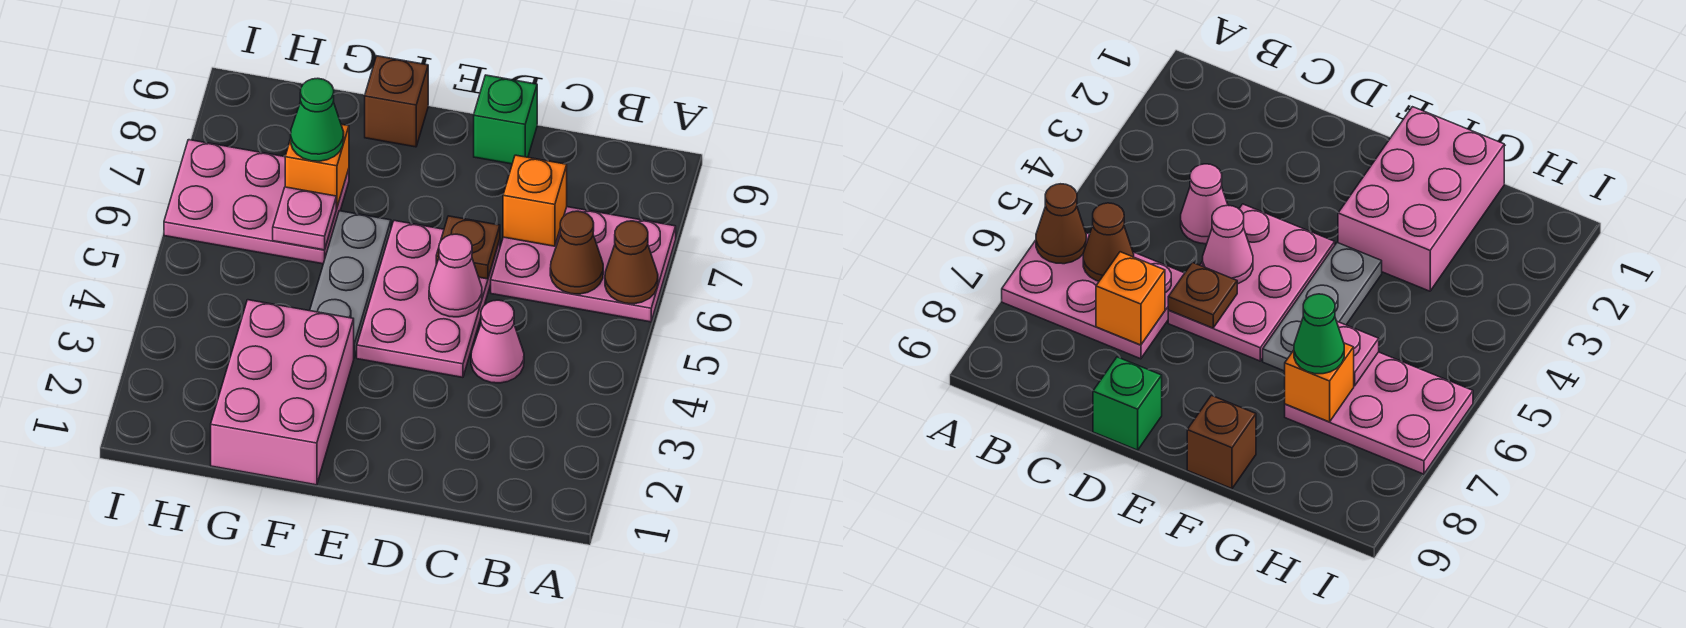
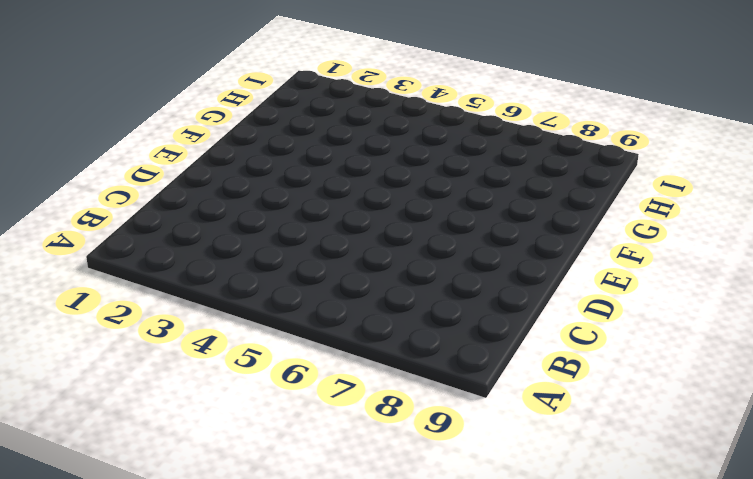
none -> pink plate A6:C7 level 1
none -> pink cone C4 level 1
none -> pink plate D4:E6 level 1

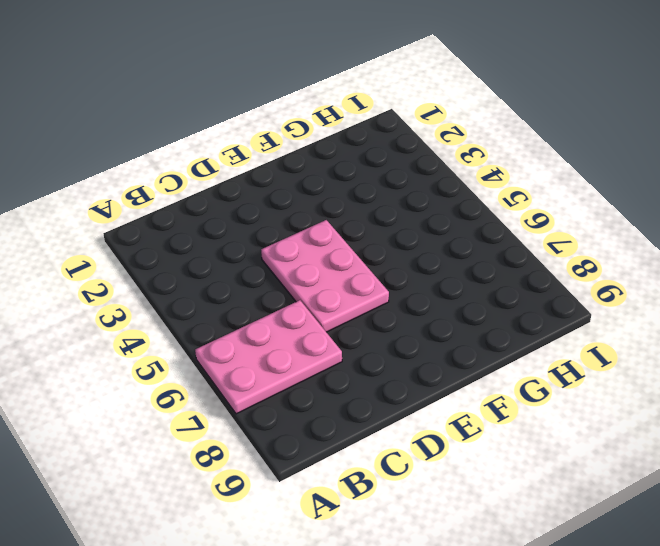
none -> pink cone C4 level 1
none -> green brick D9 level 1
none -> pink brick F1:G3 level 1

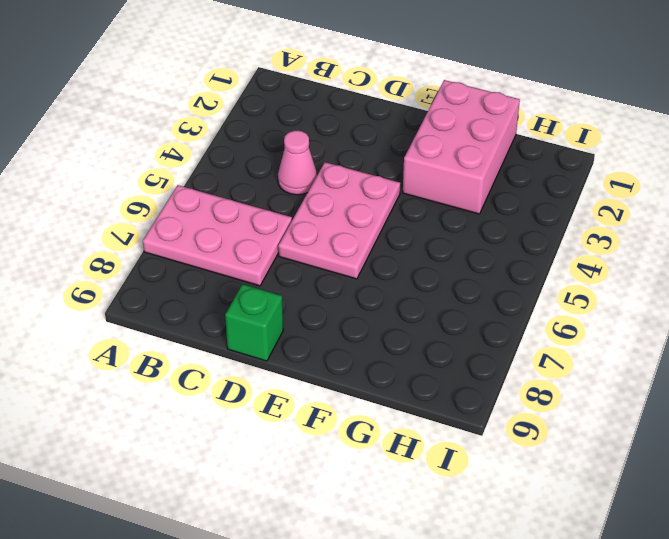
none -> grey plate F4:F6 level 1
none -> brown brick F9 level 1
none -> pink plate G6:I7 level 1

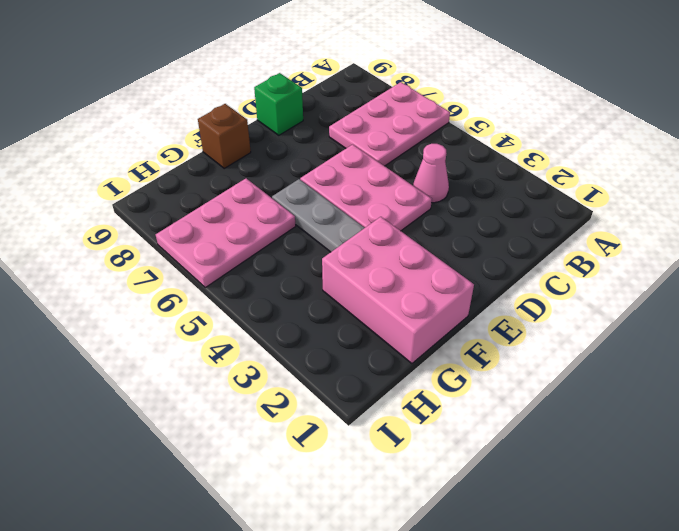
none -> brown cone A6 level 2
none -> brown cone B6 level 2
none -> orange brick C7 level 2

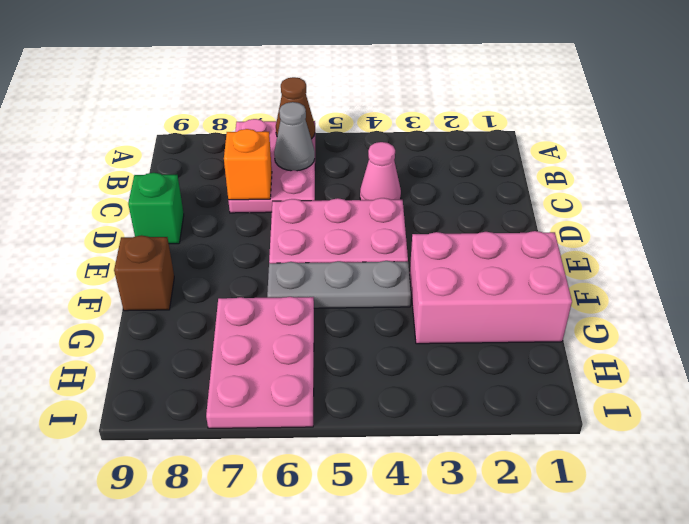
grey cone B6 level 2 -> brown cone B6 level 2
none -> pink cone D5 level 2
none -> brown plate D6 level 2
none -> pink plate G6 level 2

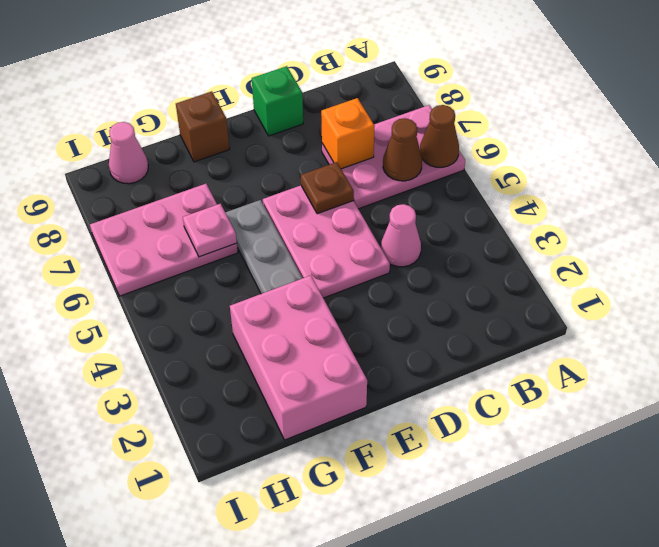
pink cone H9 level 1 -> pink cone D5 level 2
none -> orange brick G7 level 2
none -> green cone G7 level 3

